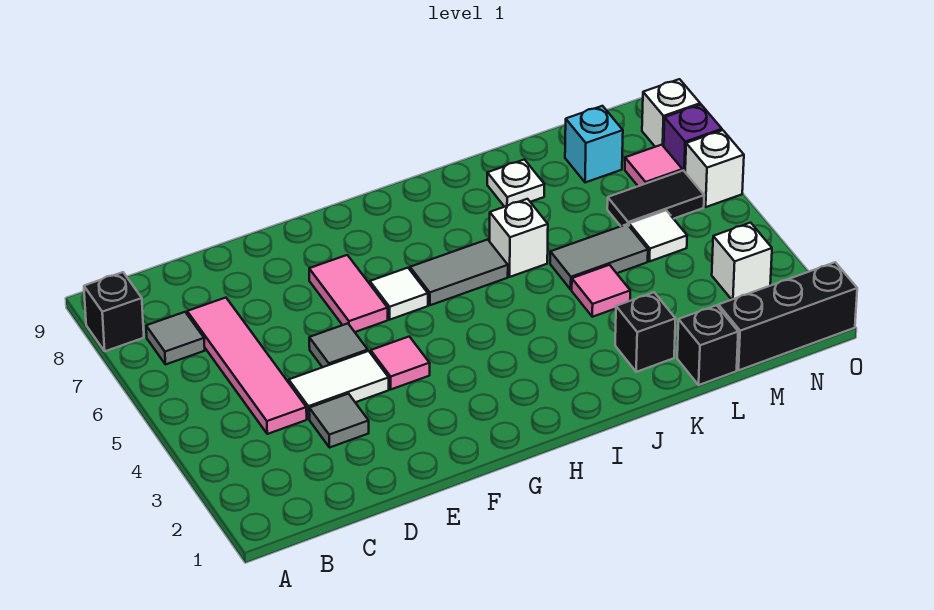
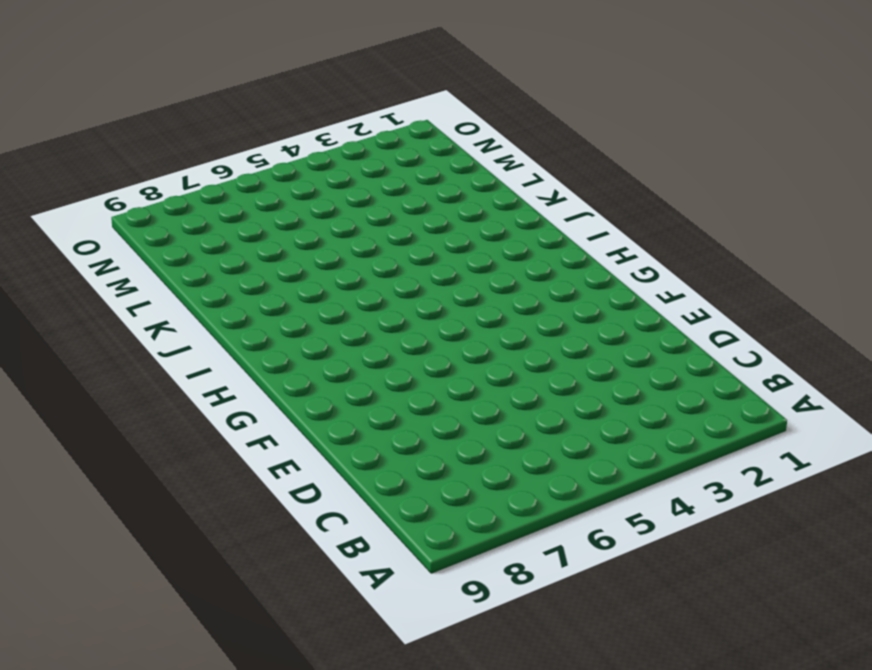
none -> black brick A8 level 1
none -> grey tile B7 level 1
none -> pink tile C4:C7 level 1

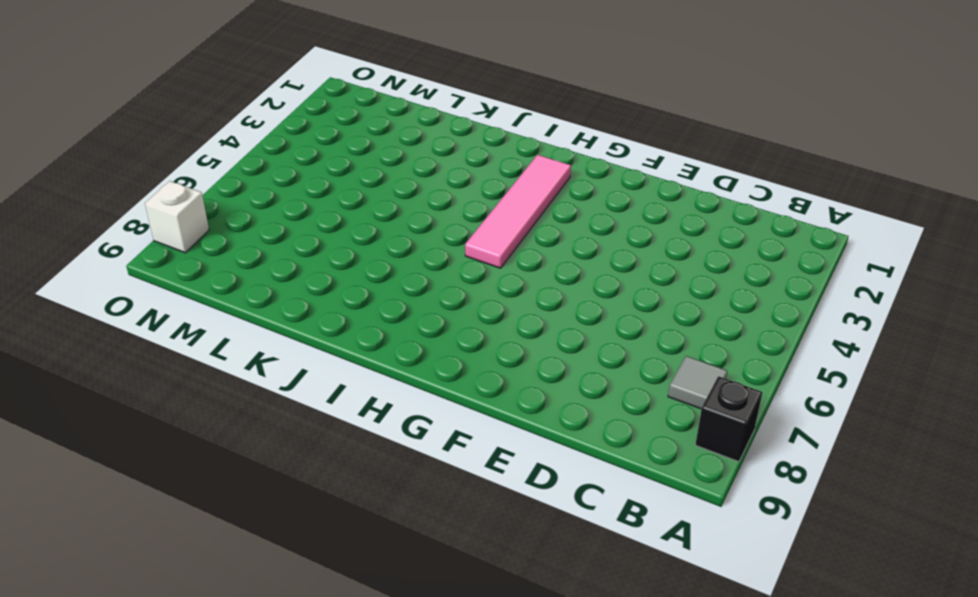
pink tile H2:H5 level 1 -> pink tile C4:C7 level 1
none -> grey tile D3 level 1
none -> white tile D4:E4 level 1
none -> grey tile E5 level 1

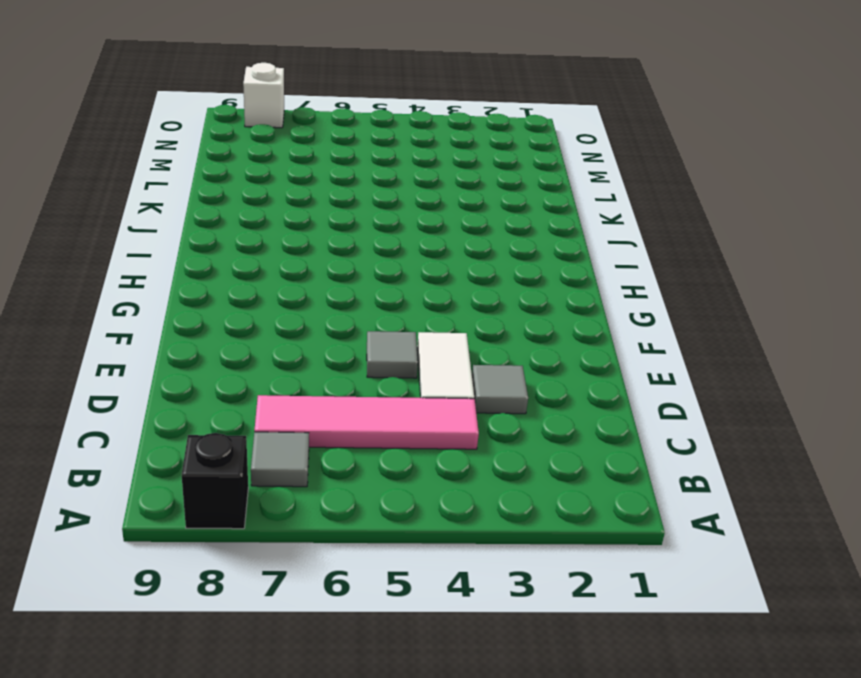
none -> pink tile F4 level 1
none -> pink tile F6:F7 level 1
none -> white tile G6 level 1

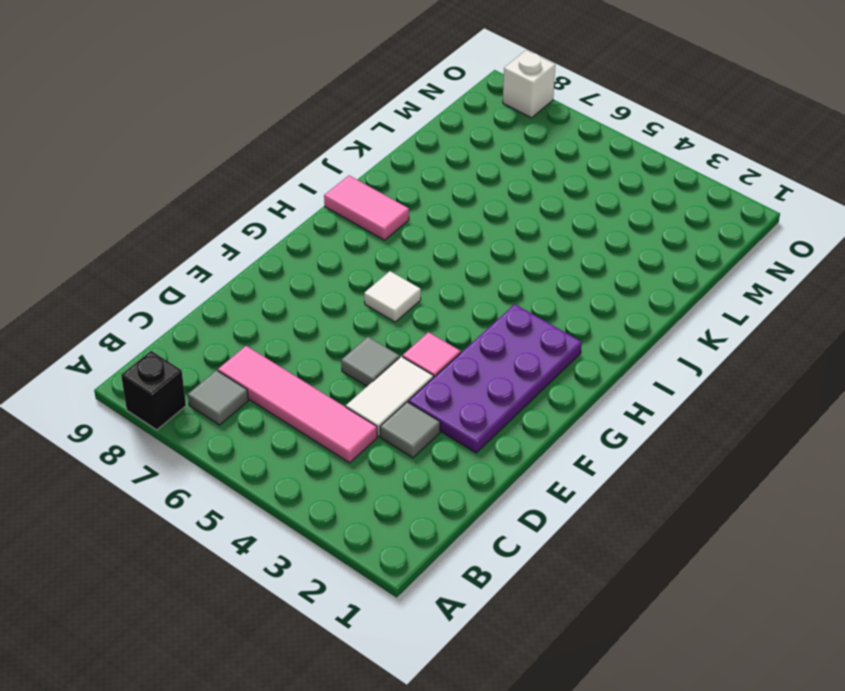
purple plate E2:H3 level 1 -> none
pink tile I8:I9 level 1 -> pink tile F6:F7 level 1
none -> grey tile H6:I6 level 1
none -> white brick J6 level 1
none -> black brick K2 level 1

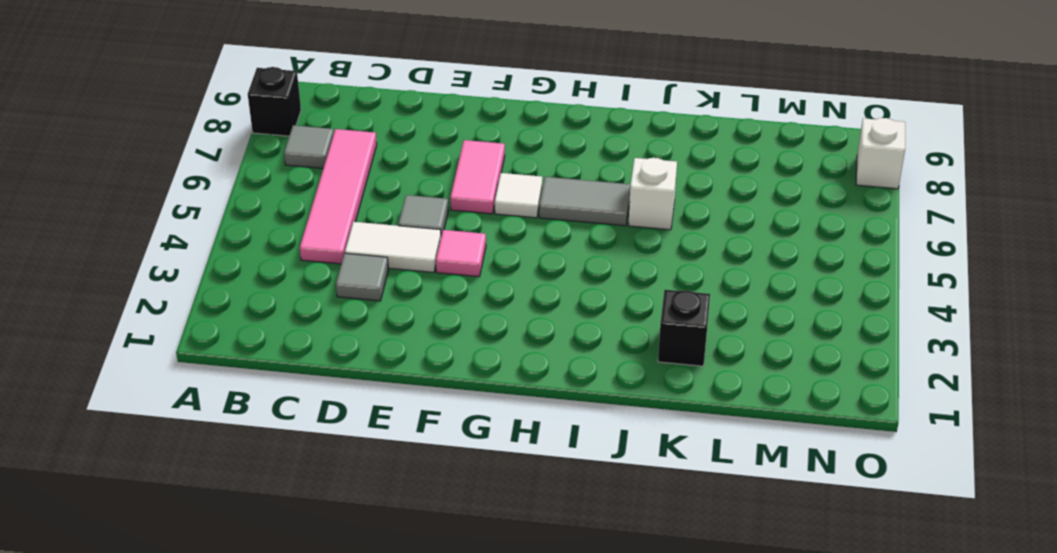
none -> pink tile K4 level 1
none -> grey tile K5:L5 level 1
none -> white plate K8 level 1

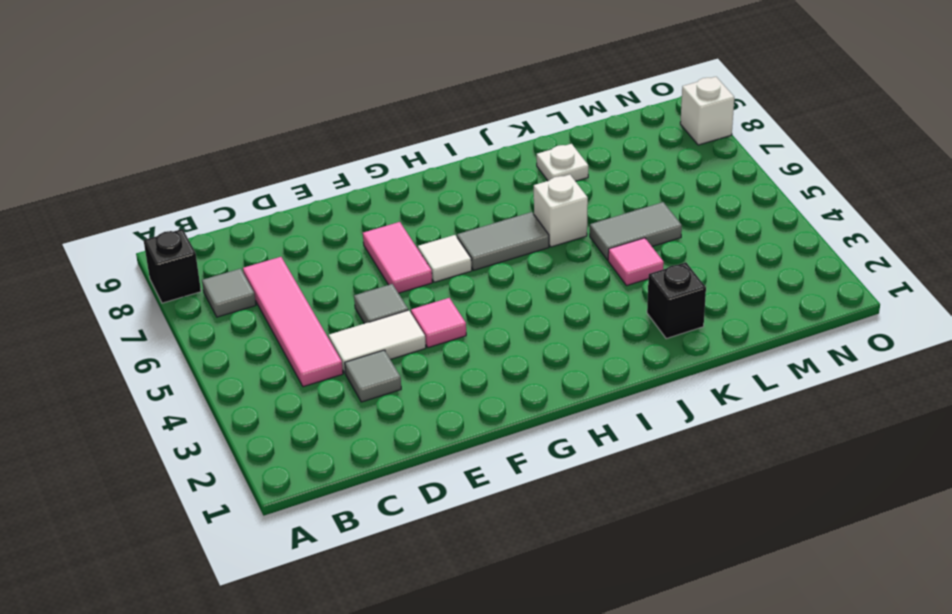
none -> black brick L1 level 1
none -> black brick M1:O1 level 1
none -> white tile M5 level 1

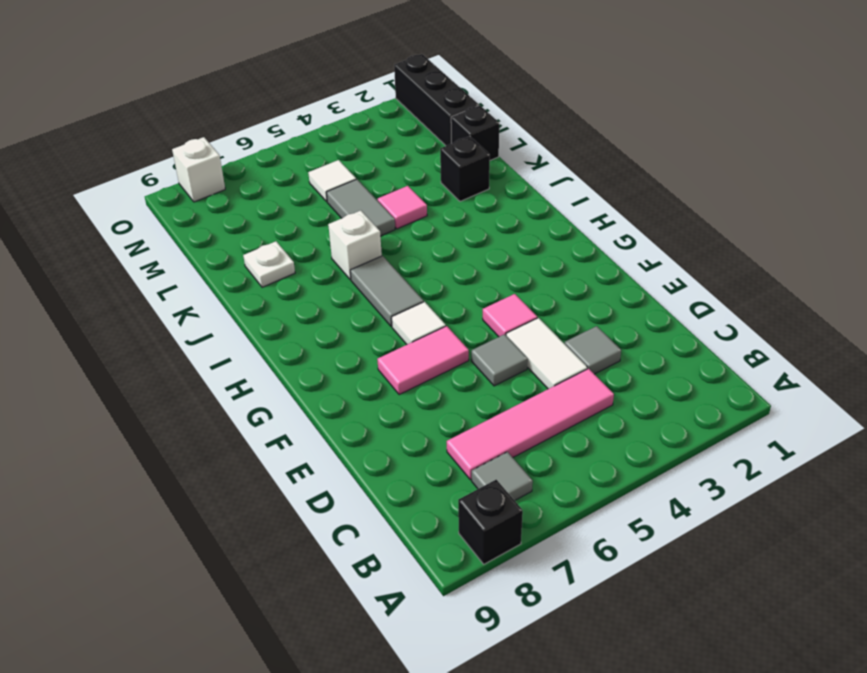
none -> black tile M6:N6 level 1
none -> cyan brick M8 level 1
none -> white brick N3 level 1

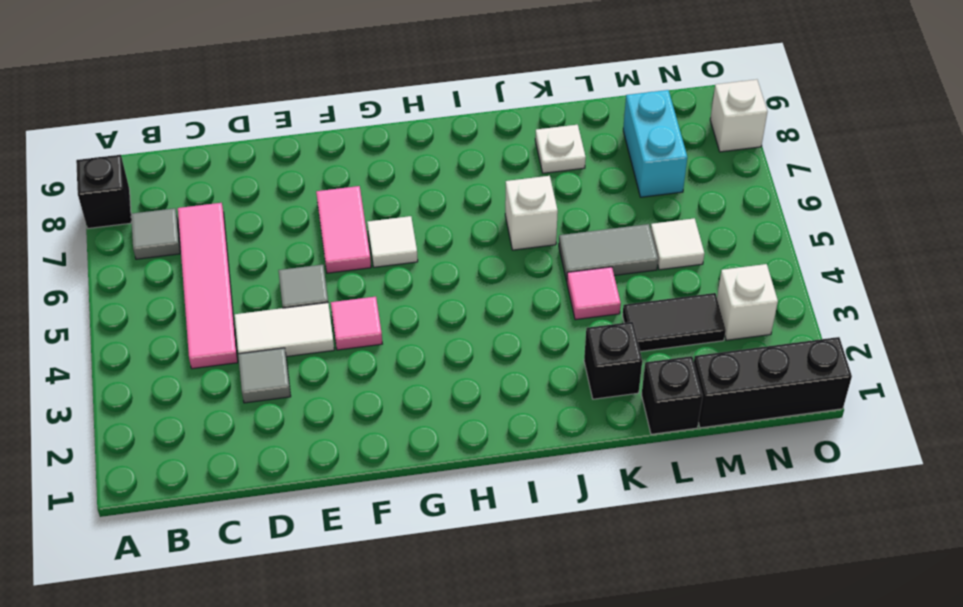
black tile L3:M3 level 1 -> black tile M6:N6 level 1
cyan brick M7:M8 level 1 -> cyan brick M8 level 1
none -> grey tile H6:I6 level 1
none -> pink tile N7 level 1
none -> white brick O6 level 1

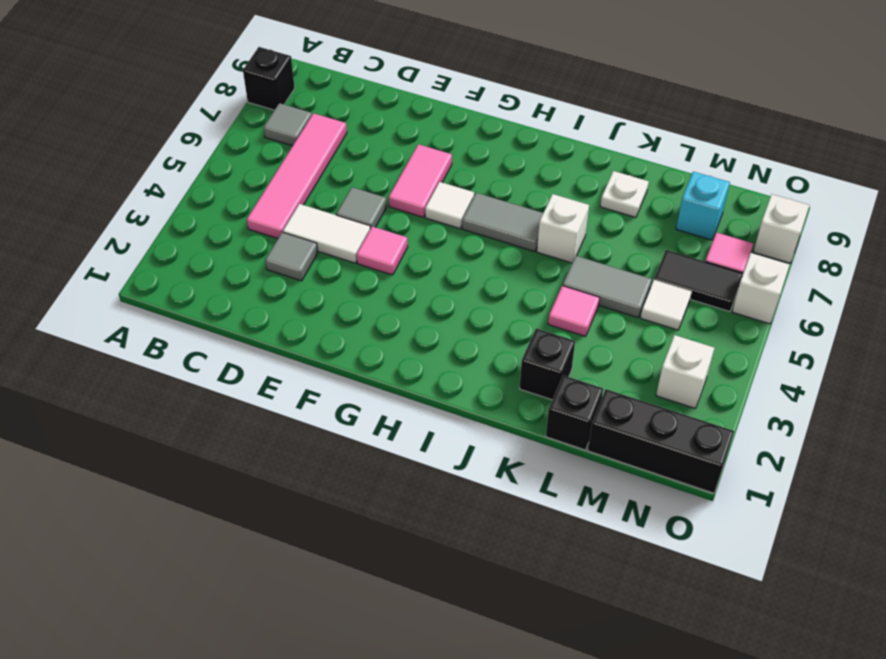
none -> purple brick O7 level 1

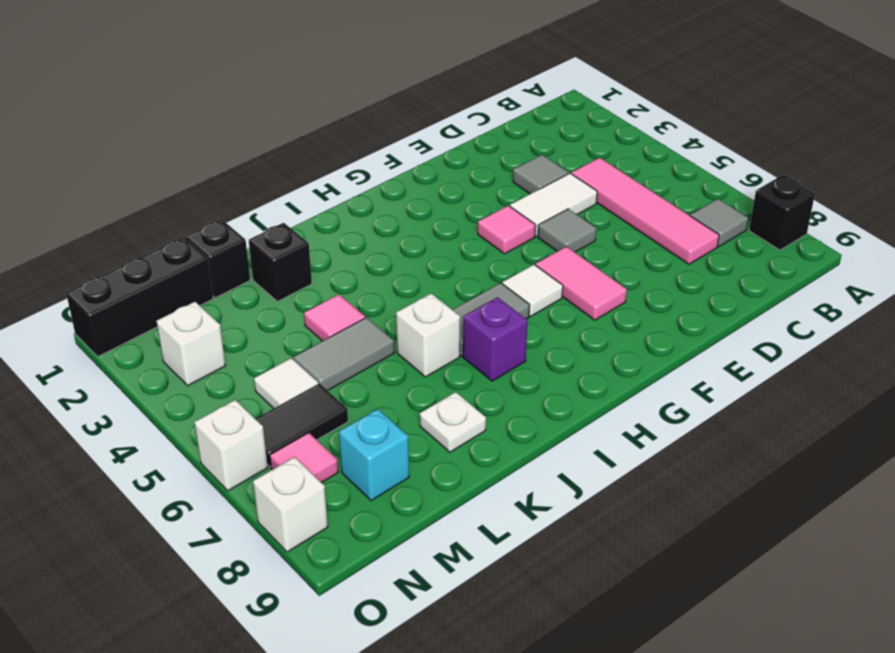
purple brick I7 level 1 -> purple brick O7 level 1

